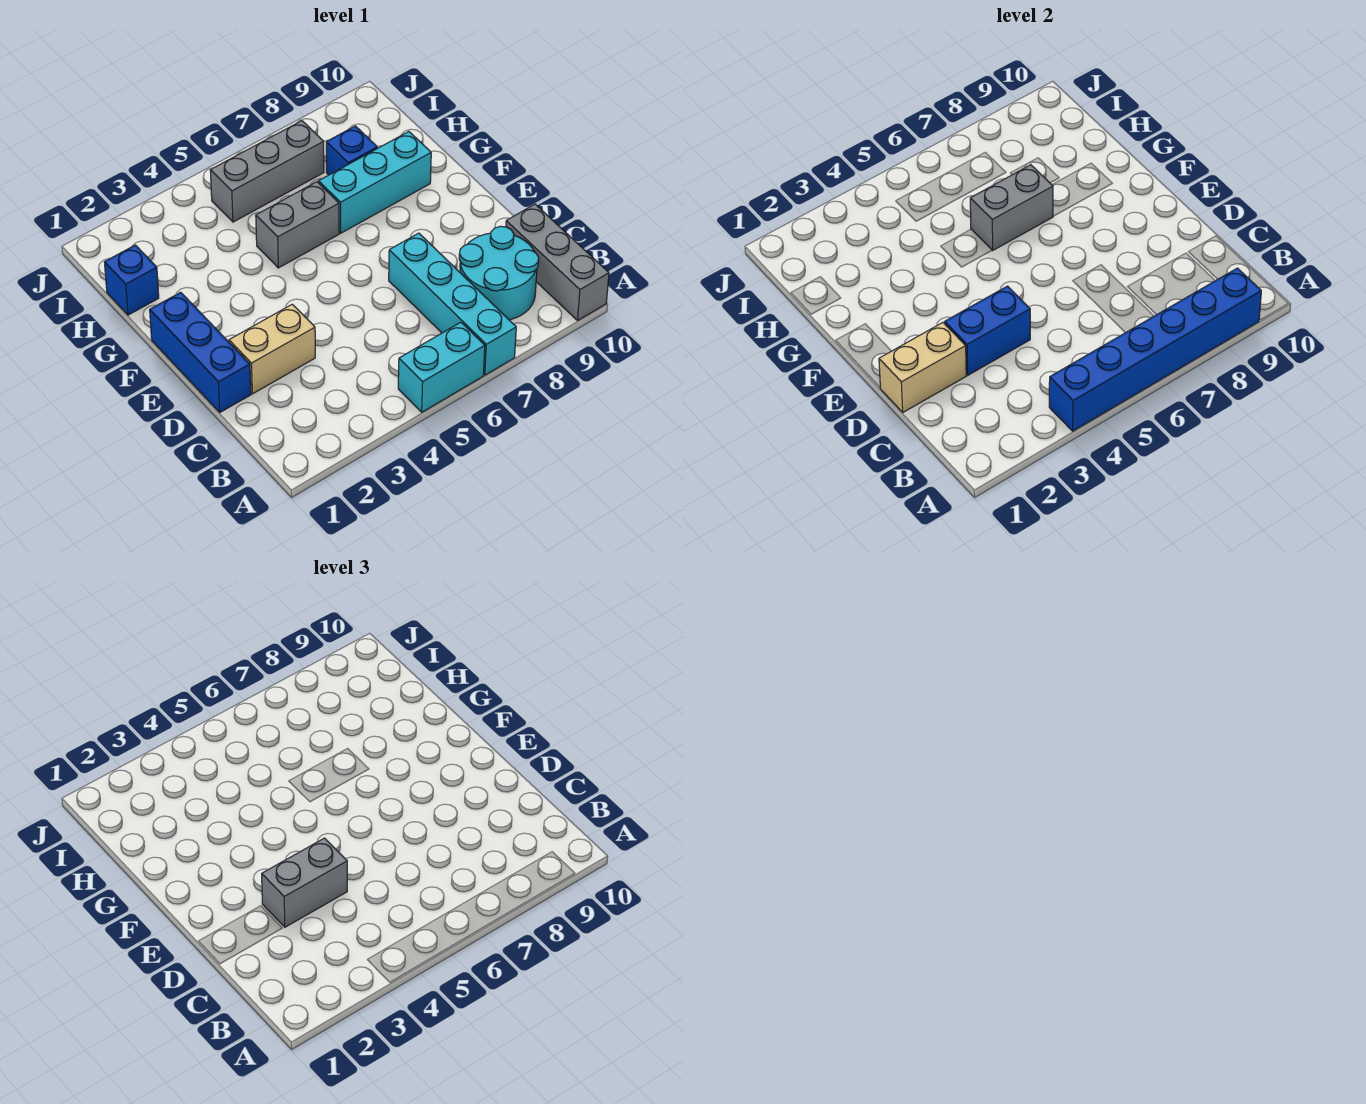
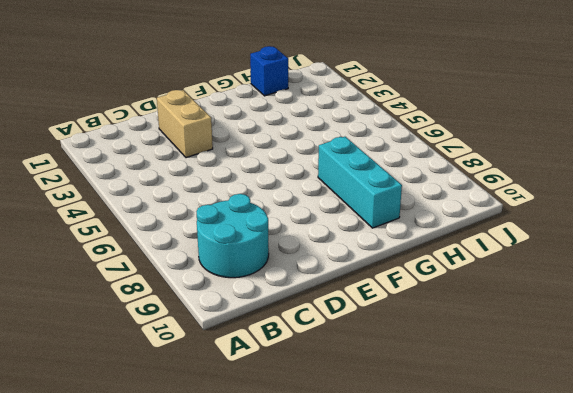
none -> cyan brick A5:A6 level 1
none -> cyan brick A7:D7 level 1
none -> grey brick A10:C10 level 1

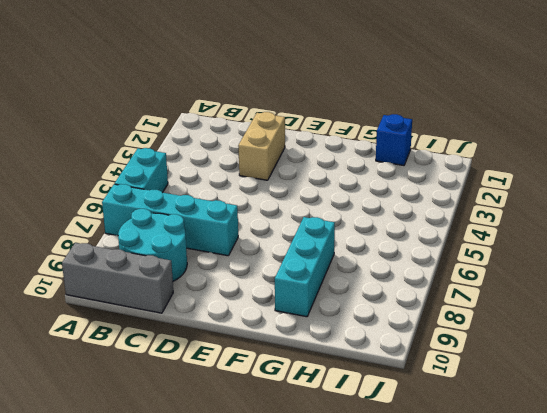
none -> blue brick D1:F1 level 1
none -> grey brick G5:G6 level 1
none -> blue brick H8 level 1

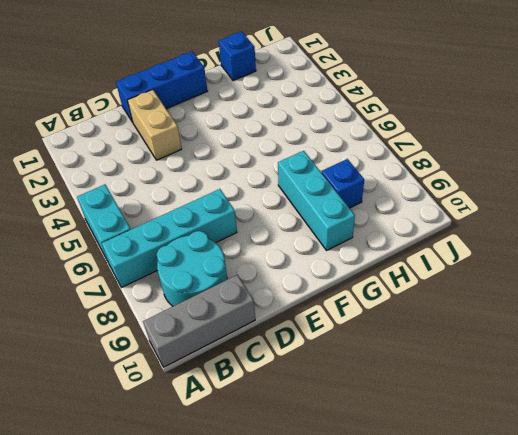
none -> grey brick G5:G6 level 1
none -> grey brick I5:I7 level 1
none -> blue brick A4:A9 level 2

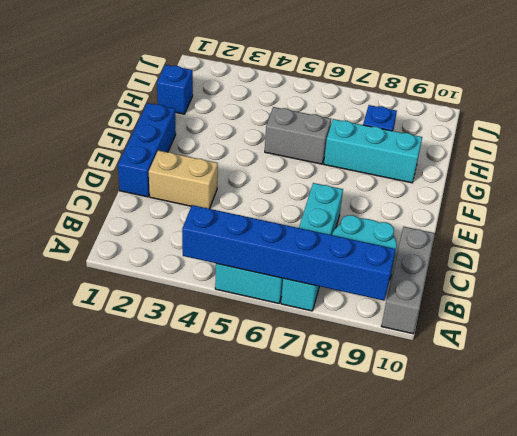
none -> grey brick I5:I7 level 1
none -> tan brick D1:D2 level 2
none -> blue brick D3:D4 level 2

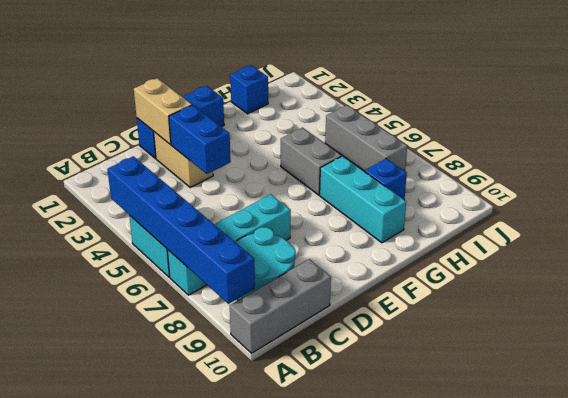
none -> grey brick G6:G7 level 2
none -> grey brick D3:D4 level 3

